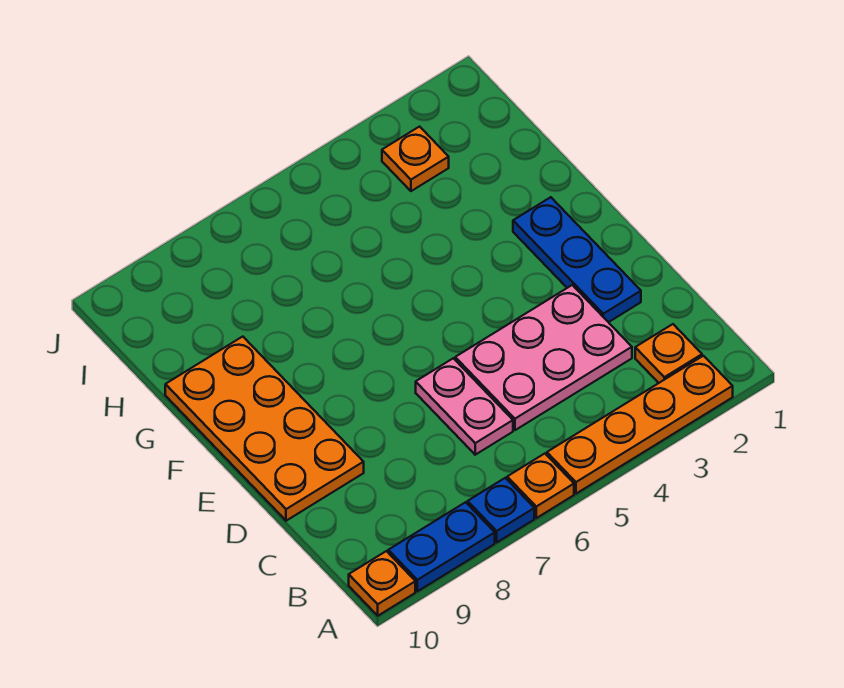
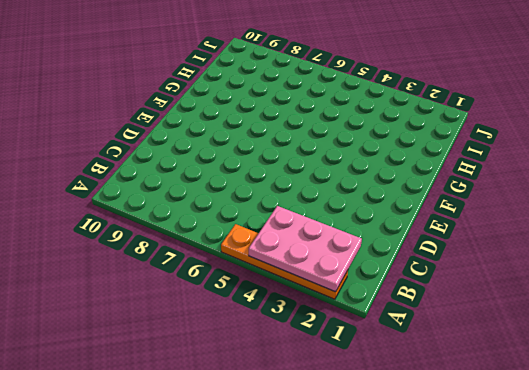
pink plate A2:B4 level 2 -> pink plate C3:D5 level 1
none -> orange plate A6 level 1
none -> blue plate A7 level 1

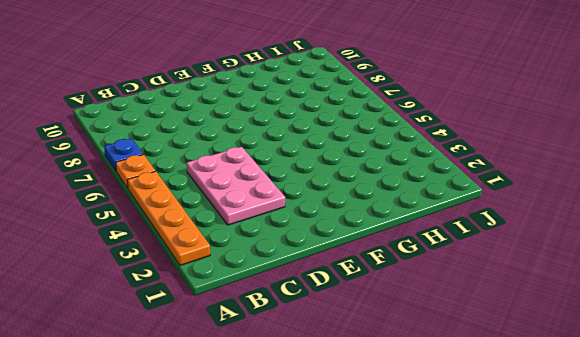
none -> blue plate A8:A9 level 1
none -> orange plate A10 level 1

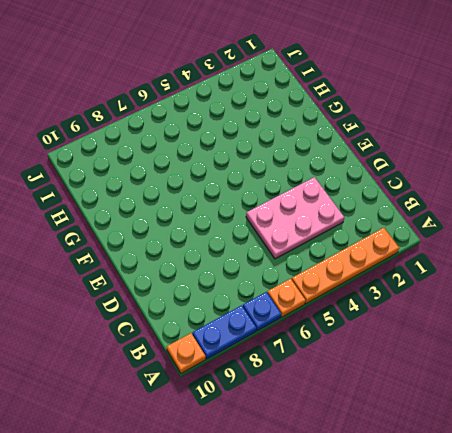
none -> orange plate B2 level 1
none -> pink plate C6:D6 level 1

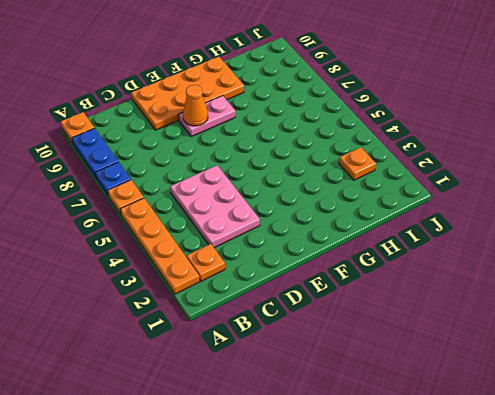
pink plate E8:F8 level 1 -> pink plate C6:D6 level 1
orange cone E8 level 2 -> none
none -> blue plate D2:F2 level 1

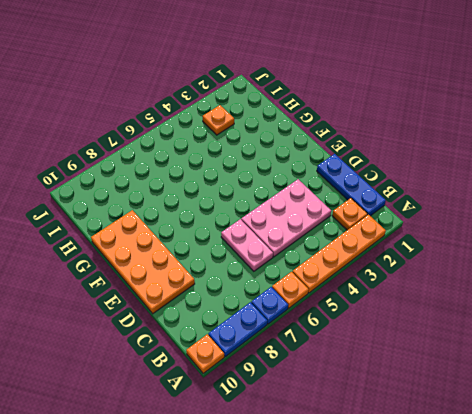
blue plate B1:D1 level 1 -> blue plate D2:F2 level 1

